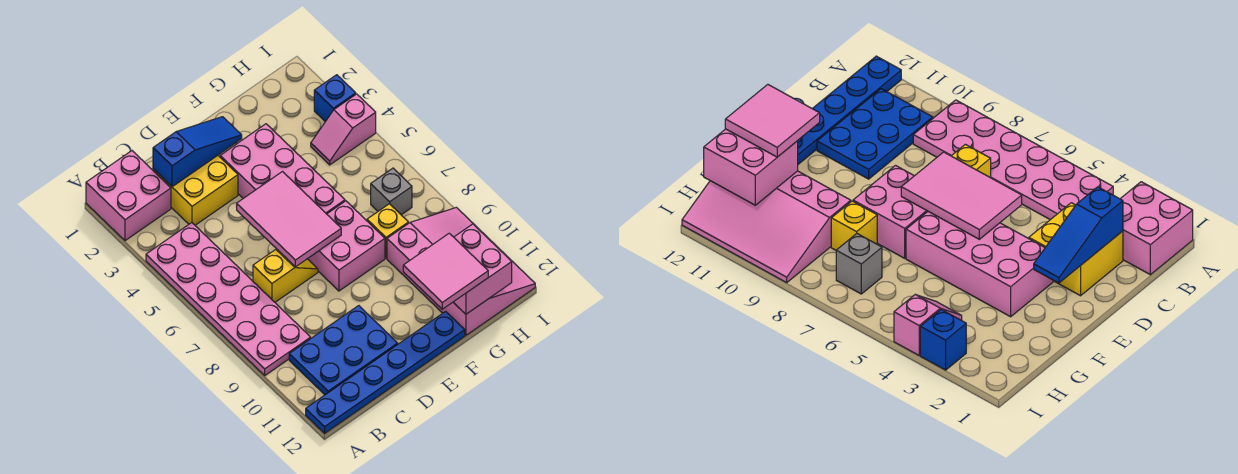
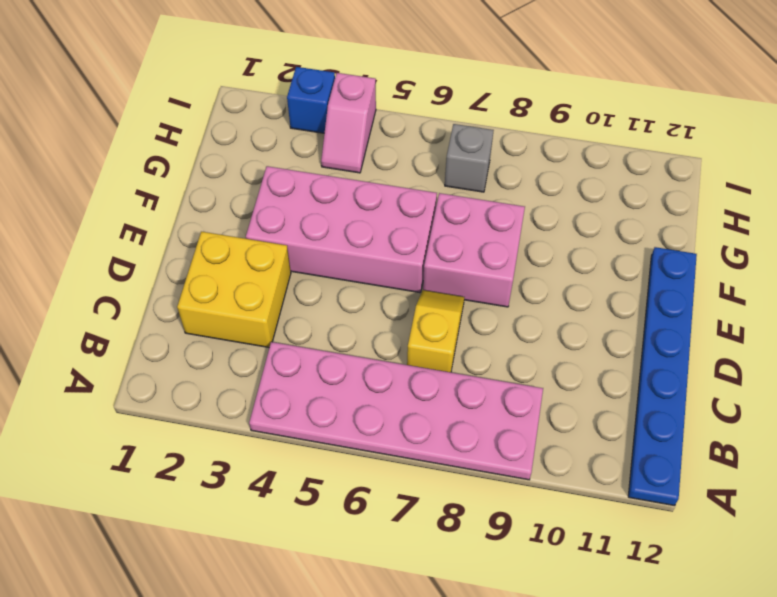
none -> pink brick A1:B2 level 1
none -> blue plate B10:D11 level 1
none -> yellow brick G8 level 1

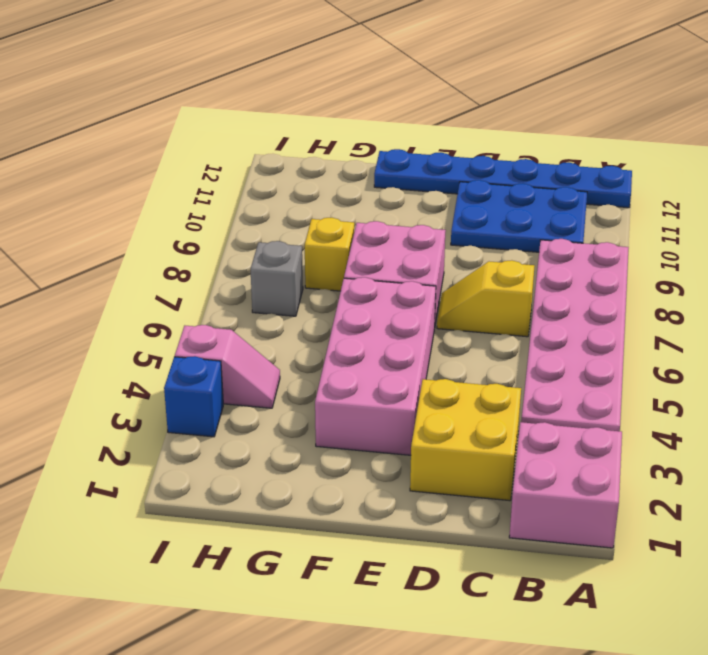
none -> pink slope G9:I12 level 1 top G
none -> blue slope C2:E2 level 2 top C
none -> pink tile D5:E7 level 2

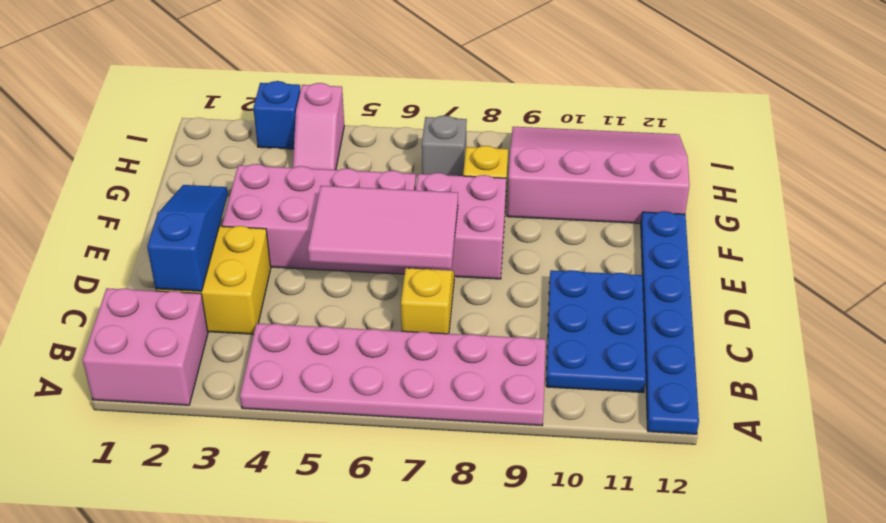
none -> pink brick G11:H12 level 2
none -> pink tile F11:G12 level 3

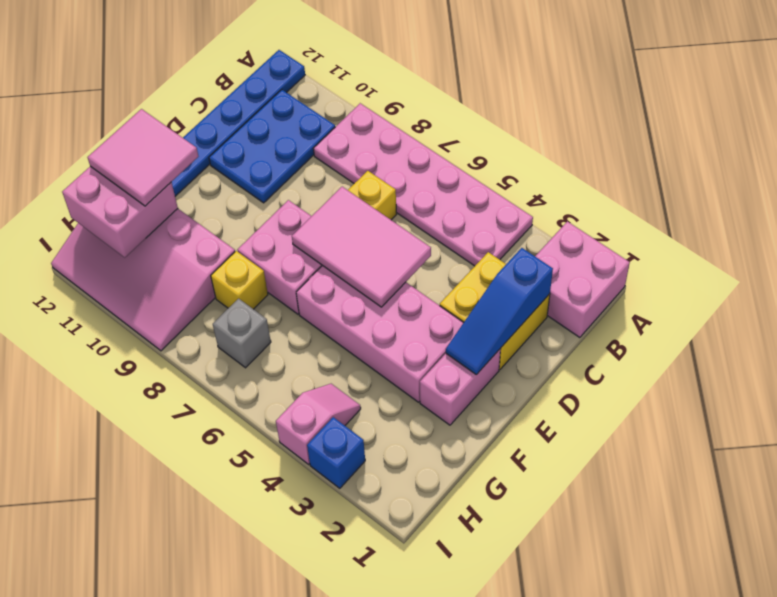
pink brick E2:F2 level 1 -> none

